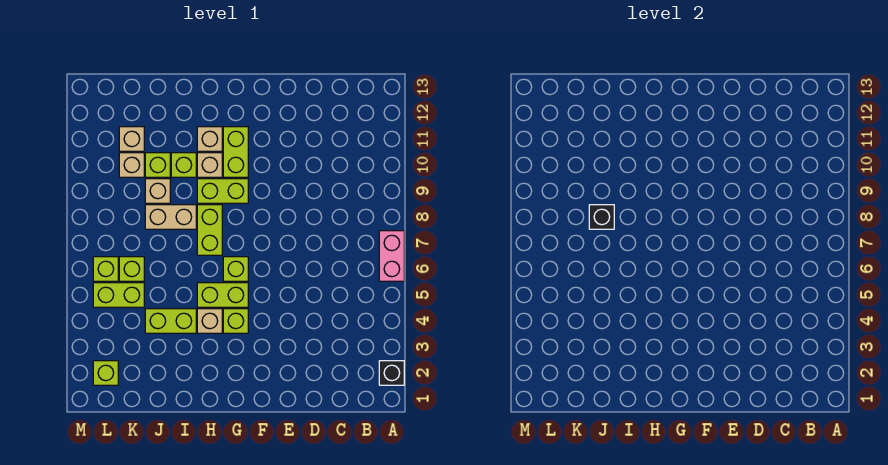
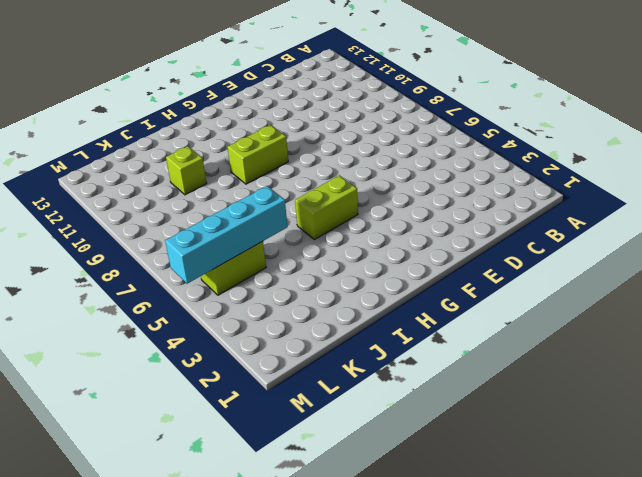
cyan brick J5:M5 level 2 -> none
none -> black brick A2 level 1
none -> pink brick A6:A7 level 1
none -> lime brick G4 level 1

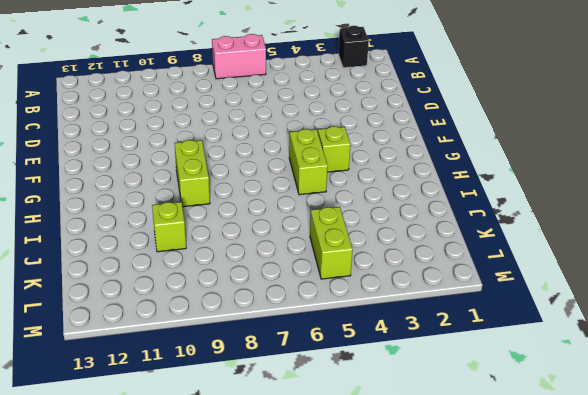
none -> lime brick G6 level 1
none -> lime brick G10:G11 level 1
none -> tan brick H4 level 1

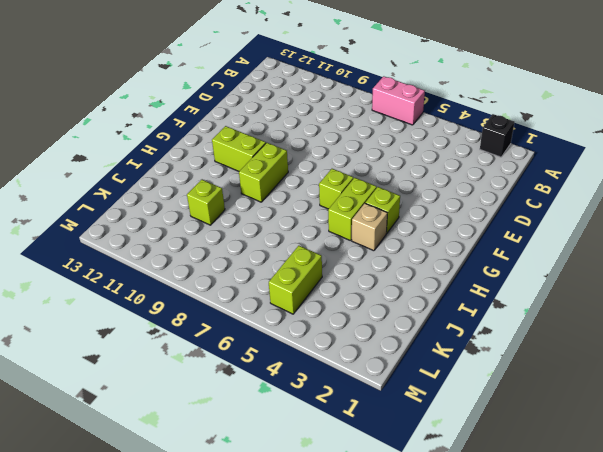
none -> lime brick H7:H8 level 1
none -> tan brick H10 level 1
none -> tan brick H11 level 1

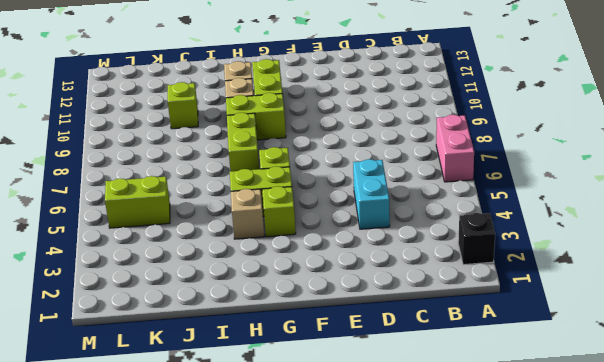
cyan brick D4:D5 level 1 -> none
none -> lime brick I4:J4 level 1
none -> tan brick I8:J8 level 1
none -> lime brick I10 level 1

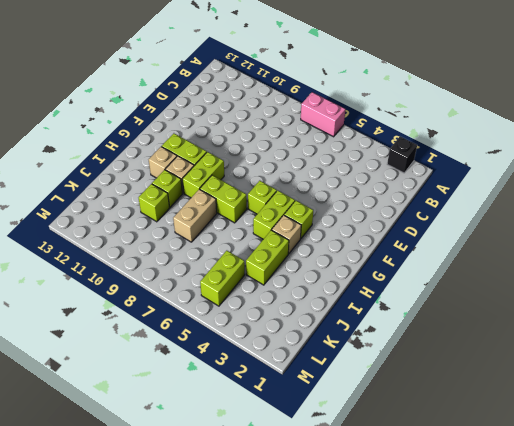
none -> tan brick J9 level 1
none -> lime brick K6 level 1
none -> tan brick K10 level 1

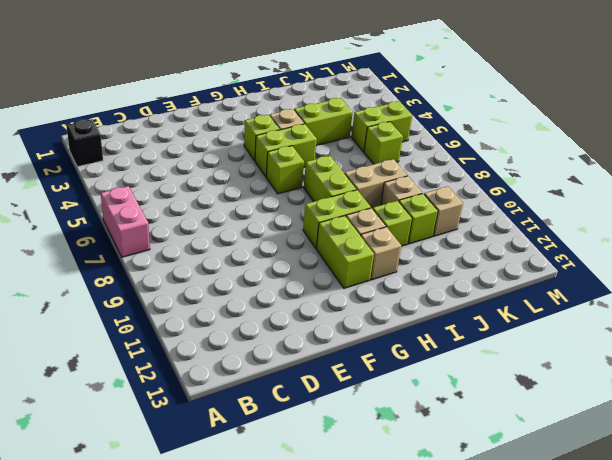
none -> tan brick K11 level 1
none -> lime brick L2 level 1
none -> lime brick L6 level 1

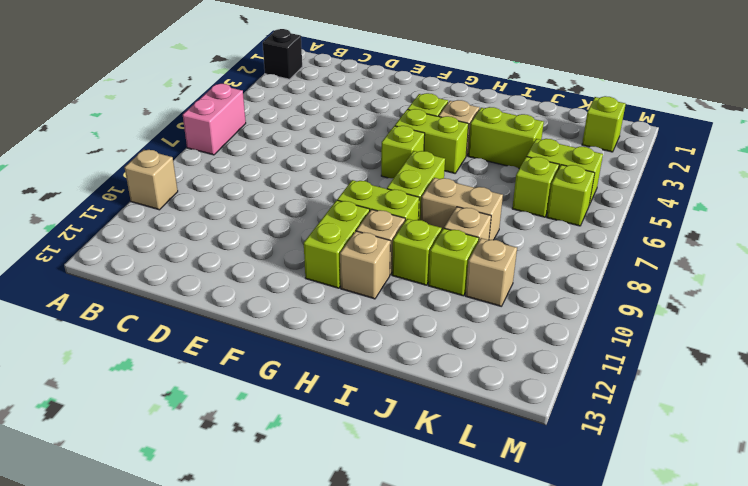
tan brick A10 level 1 -> tan brick K11 level 1
none -> black brick J8 level 2

